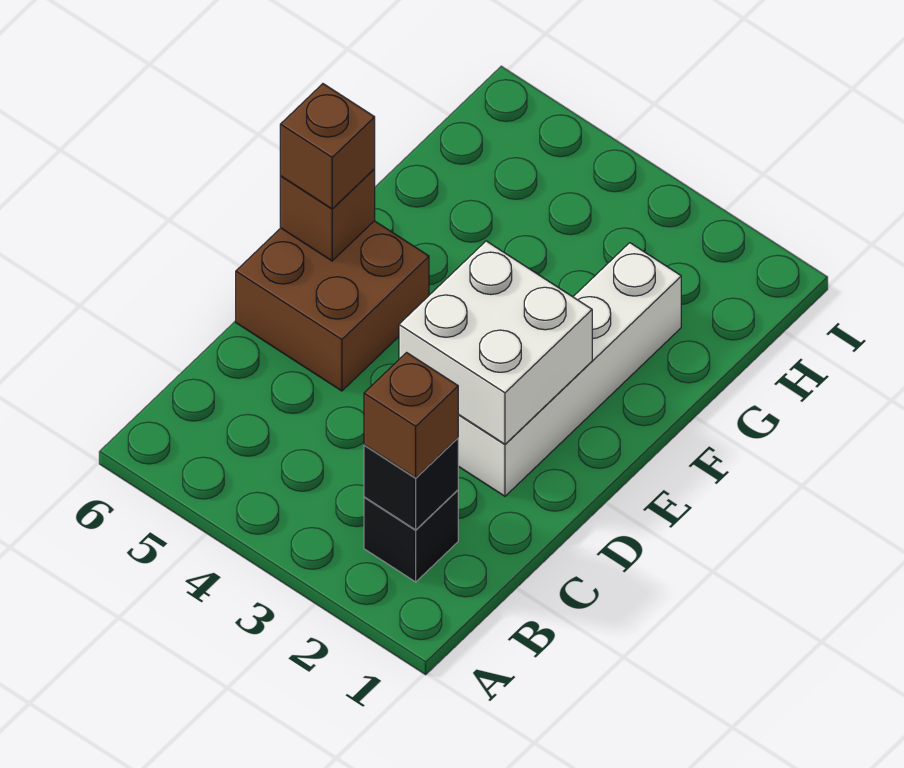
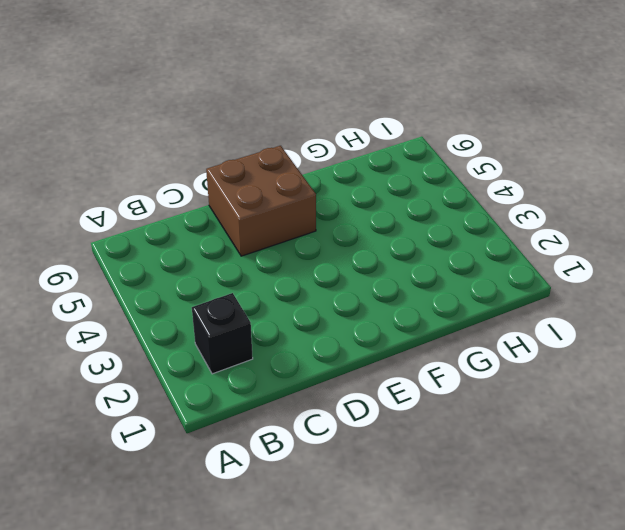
none -> white brick D2:G2 level 1
none -> black brick B2 level 2

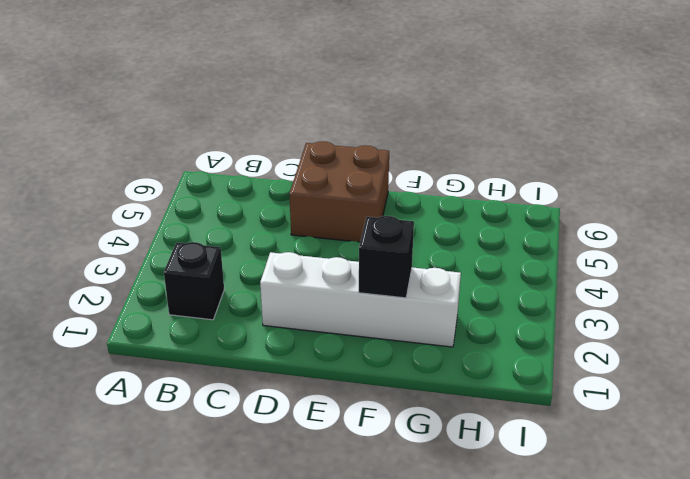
black brick F2 level 2 -> black brick B2 level 2
none -> white brick D2:E3 level 2
none -> brown brick E6 level 2

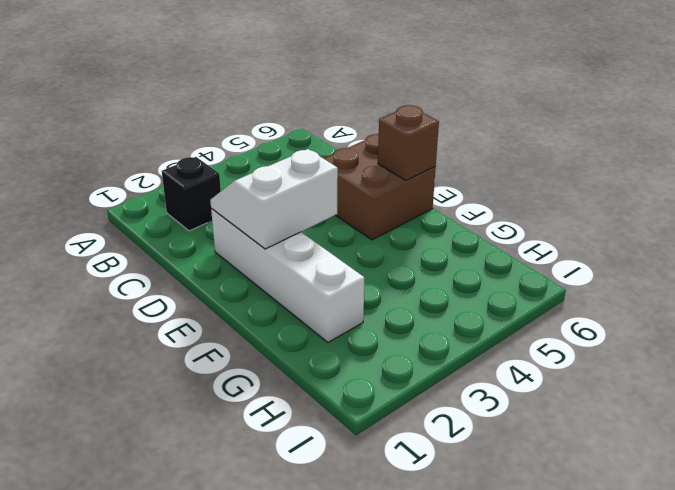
white slope D2:E3 level 2 top E -> white brick D2:E3 level 2
none -> black brick B2 level 2
none -> brown brick B2 level 3

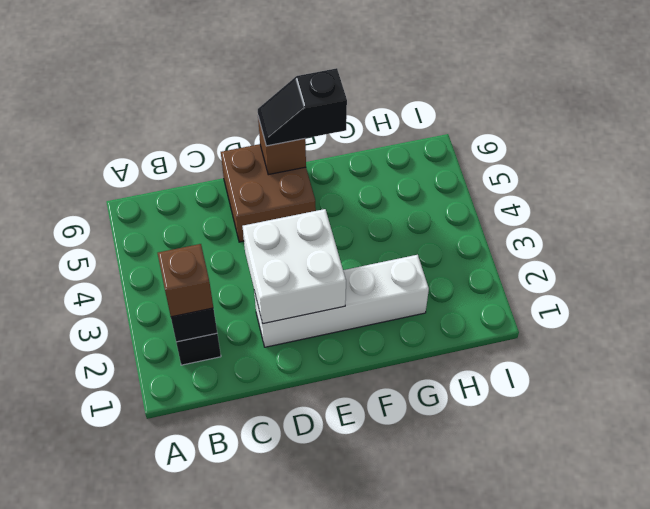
black slope E6:F6 level 3 top F -> brown brick E6 level 3

